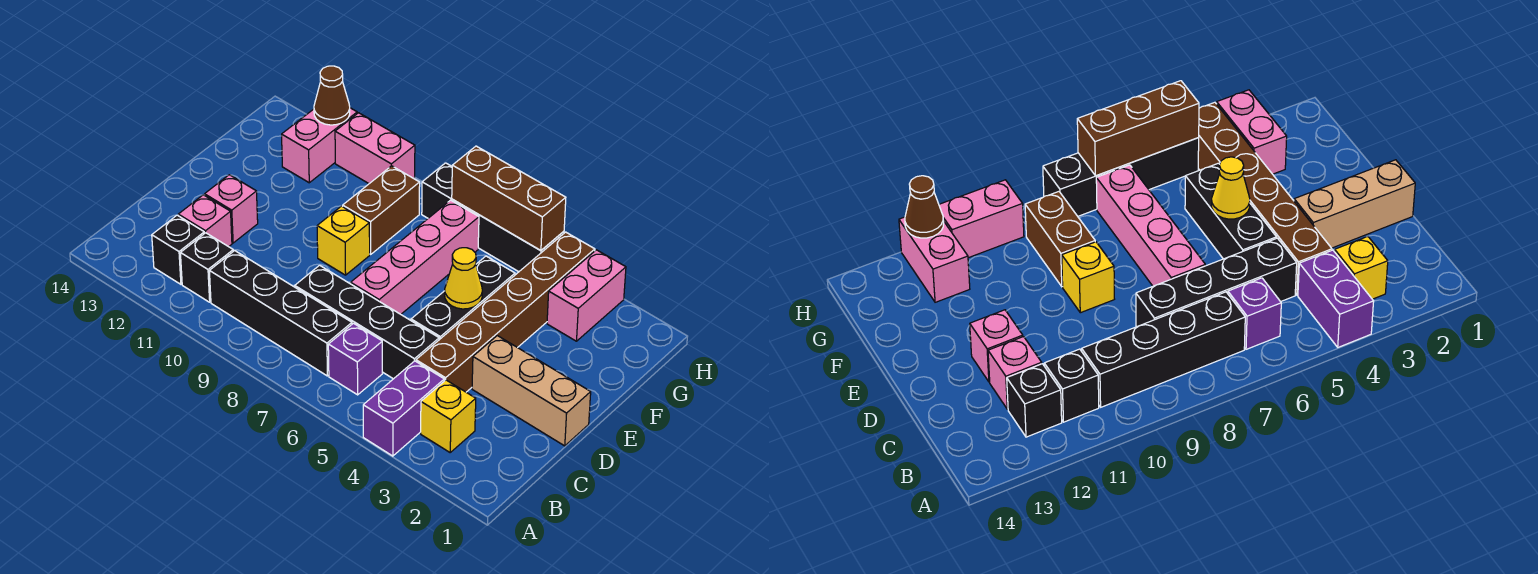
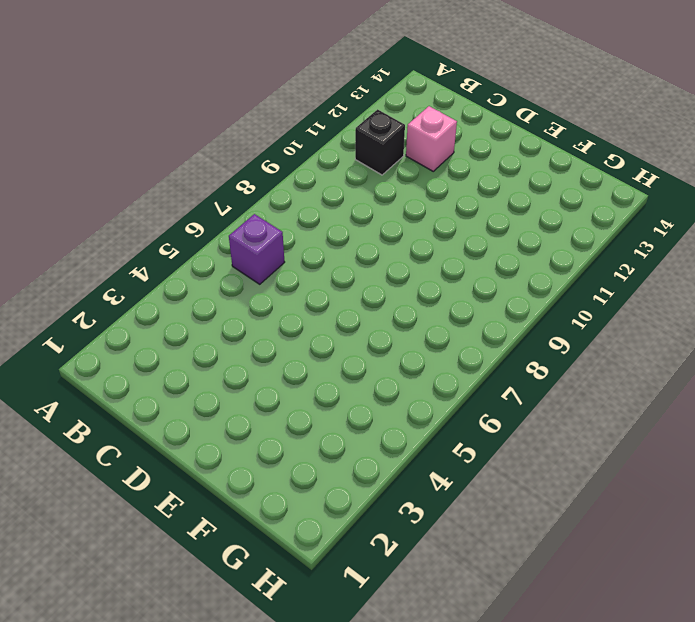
none -> purple brick A4:B4 level 1
none -> yellow brick B3 level 1
none -> black brick B7:B10 level 1

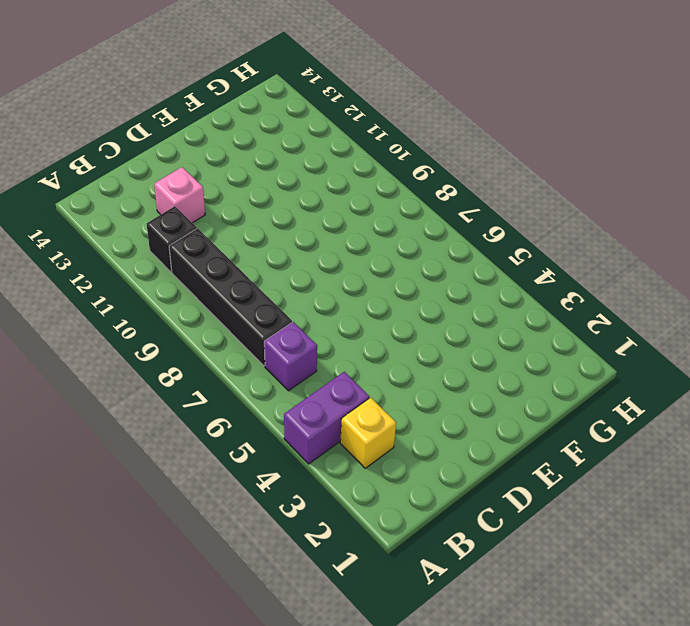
none -> black brick B12 level 1
none -> brown brick C4:H4 level 1
none -> black brick C5:C8 level 1

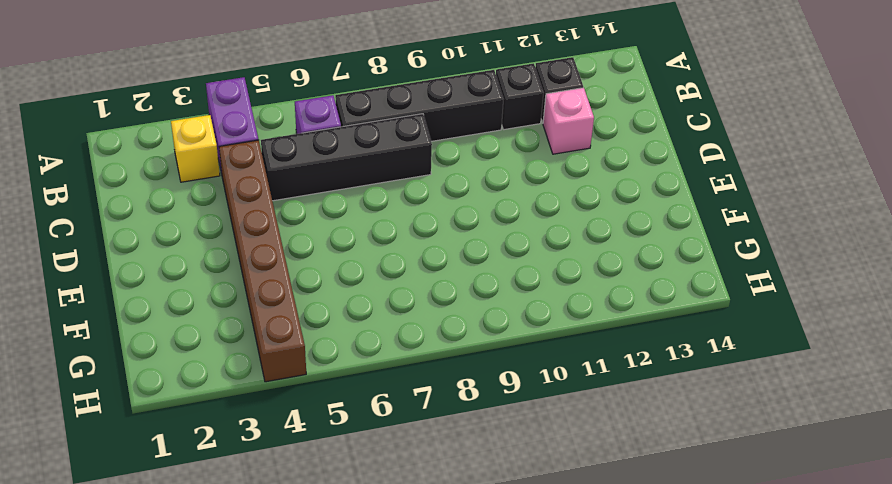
none -> tan brick D1:D3 level 1
none -> black brick D5:F5 level 1
none -> pink brick D7:G7 level 1

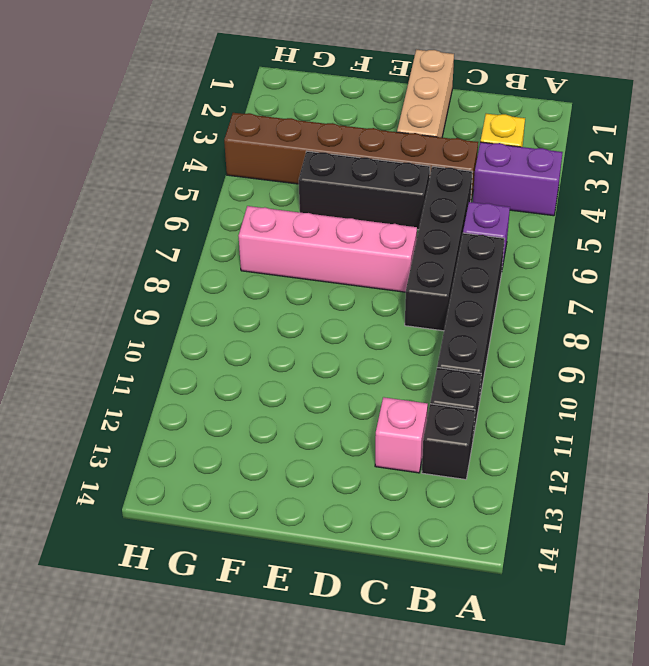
none -> pink brick D12 level 1
none -> yellow brick E9 level 1
none -> brown brick F9:G9 level 1

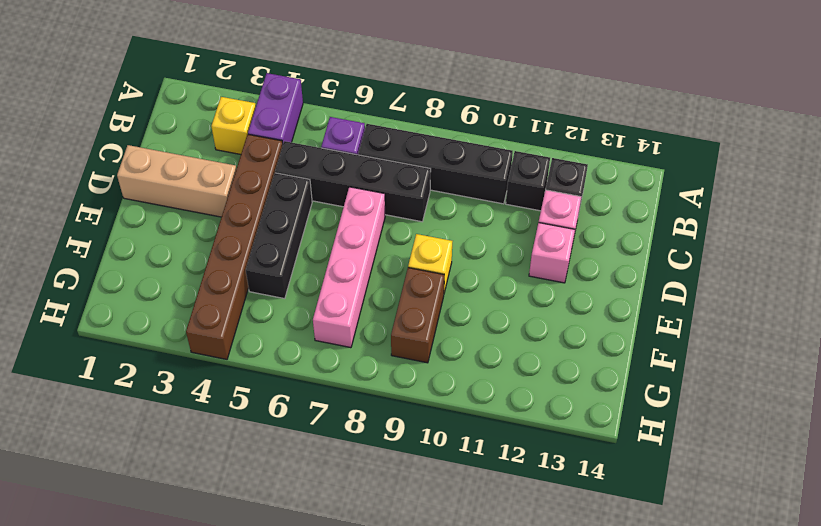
none -> pink brick G3:H3 level 1
none -> pink brick G12:H12 level 1
none -> black brick H5:H8 level 1

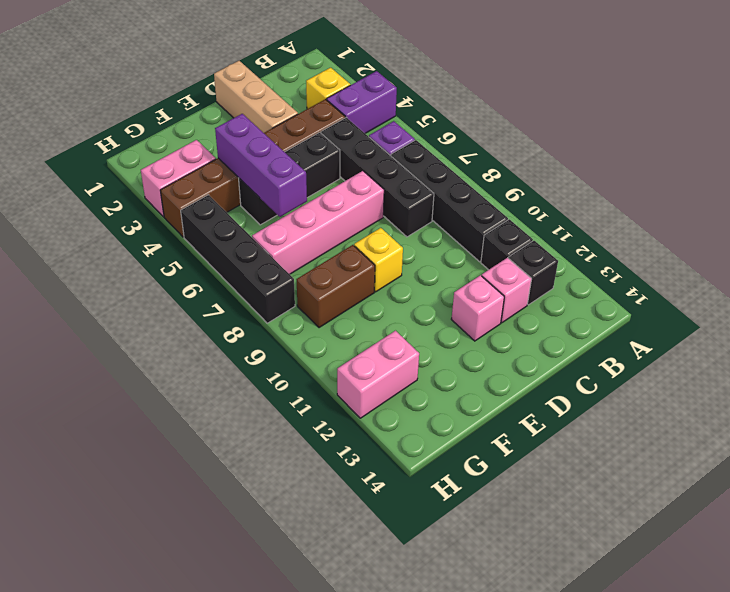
purple brick F4:F6 level 2 -> none
none -> pink brick H10:H11 level 1
none -> yellow cone E5 level 2
none -> brown brick H5:H7 level 2

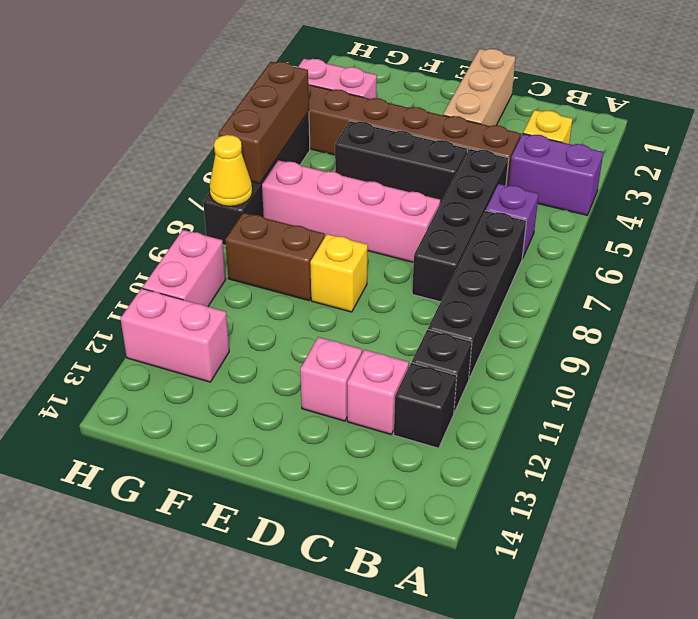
yellow cone H8 level 2 -> yellow cone E5 level 2
none -> brown cone H12 level 2

